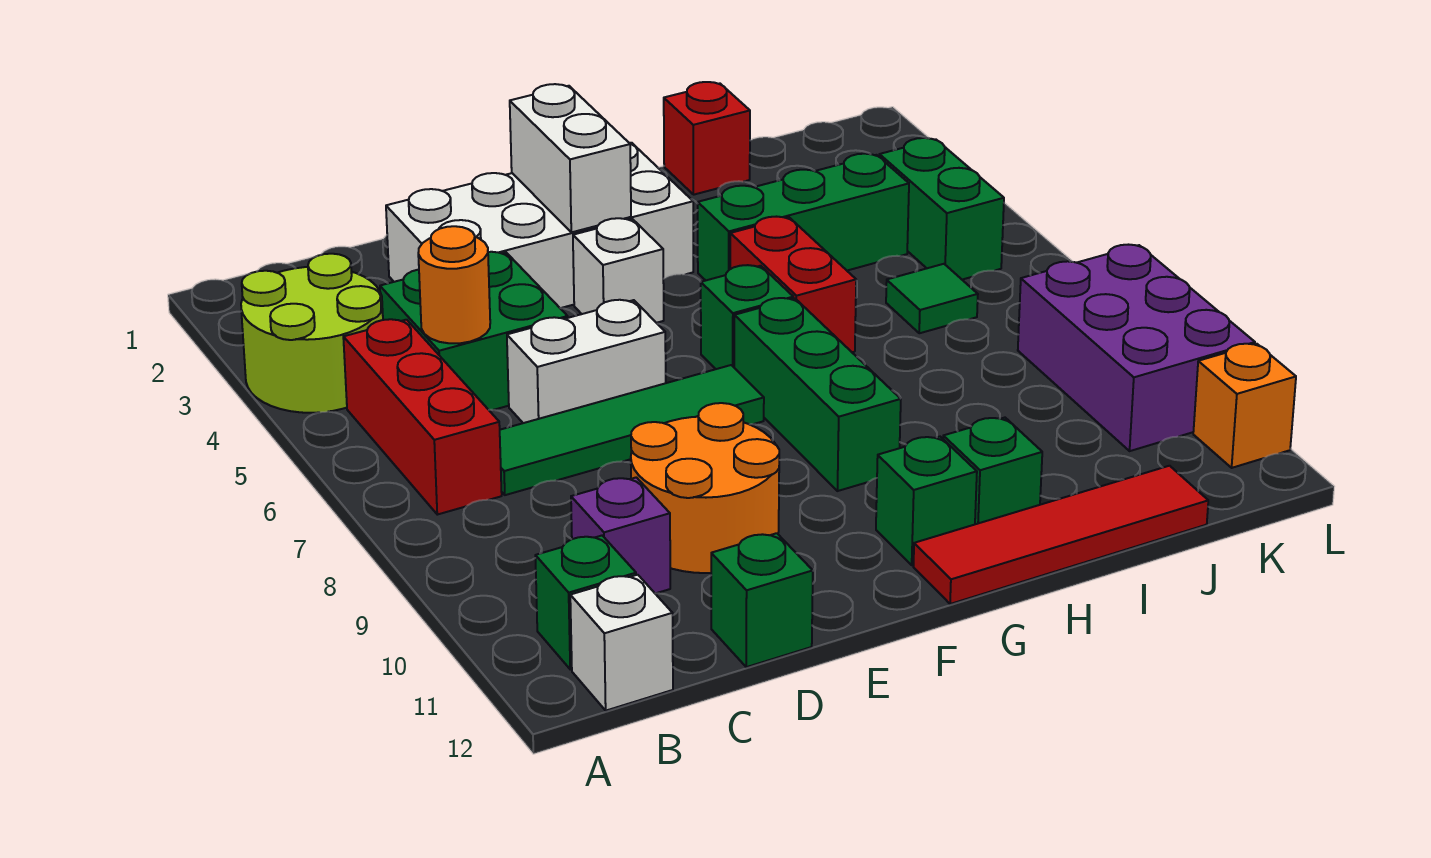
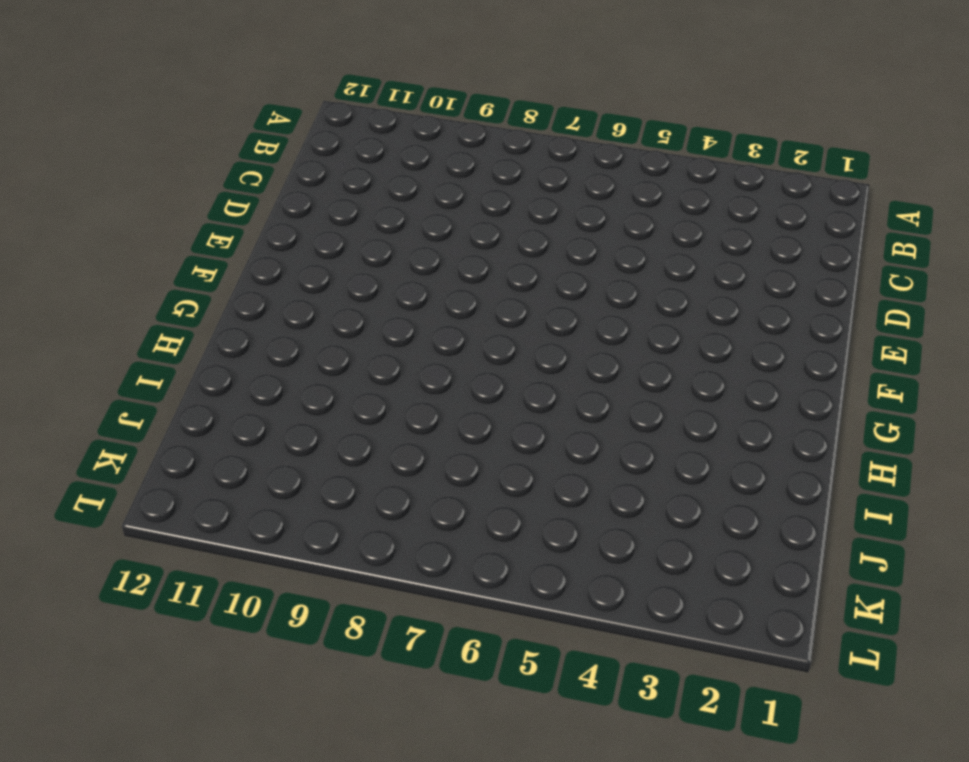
none -> lime round brick A3:B4 level 1
none -> red brick B5:B7 level 1
none -> green brick B11 level 1

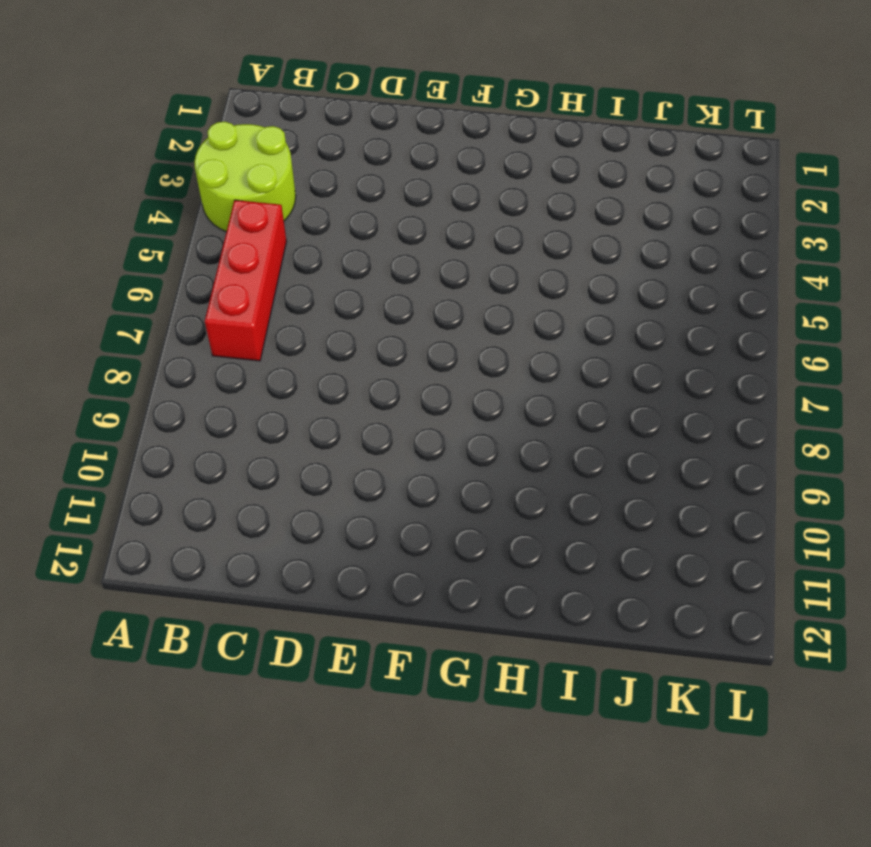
none -> green brick B11 level 1
none -> white brick B12 level 1
none -> green brick C4:D5 level 1

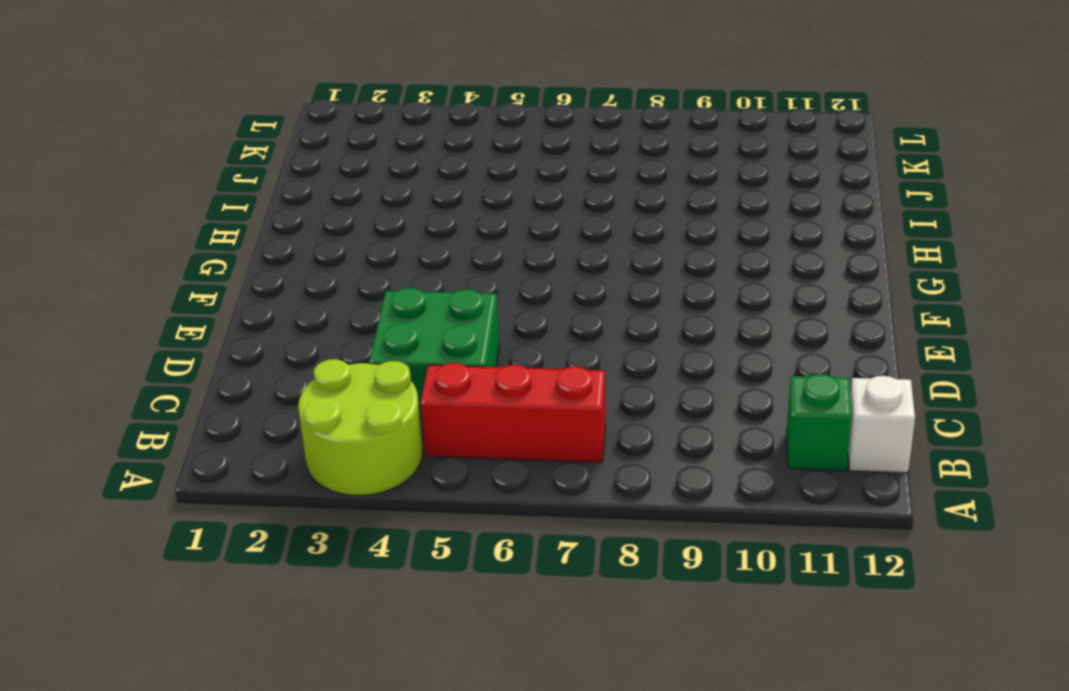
none -> green tile C7:F7 level 1
none -> purple brick C10 level 1
none -> white brick D2:G3 level 1

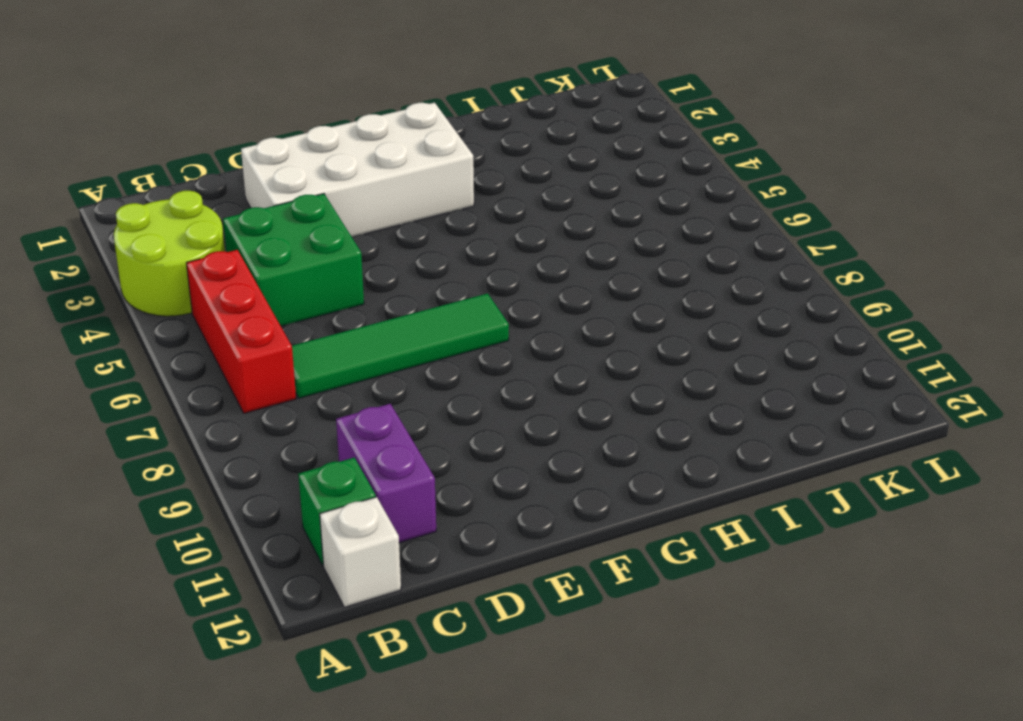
purple brick C10:C11 level 1 -> purple brick C10 level 1
none -> white brick D6:E6 level 1
none -> orange round brick D9:E10 level 1
none -> green brick D12 level 1

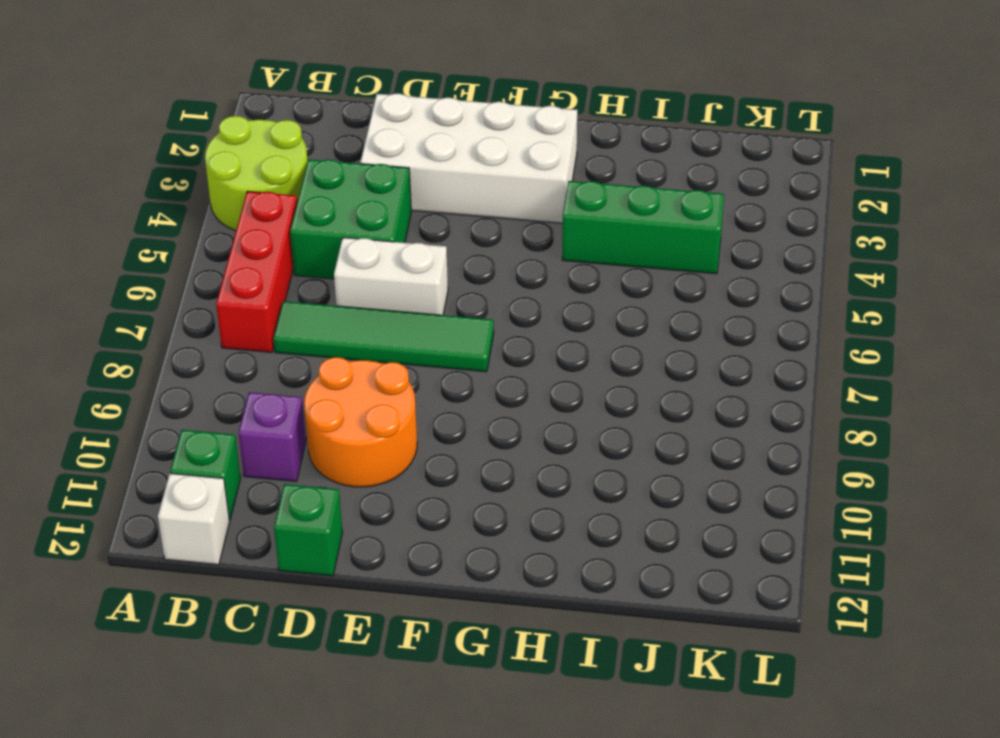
none -> white brick F4 level 1
none -> green brick G6 level 1
none -> green brick G7:G9 level 1

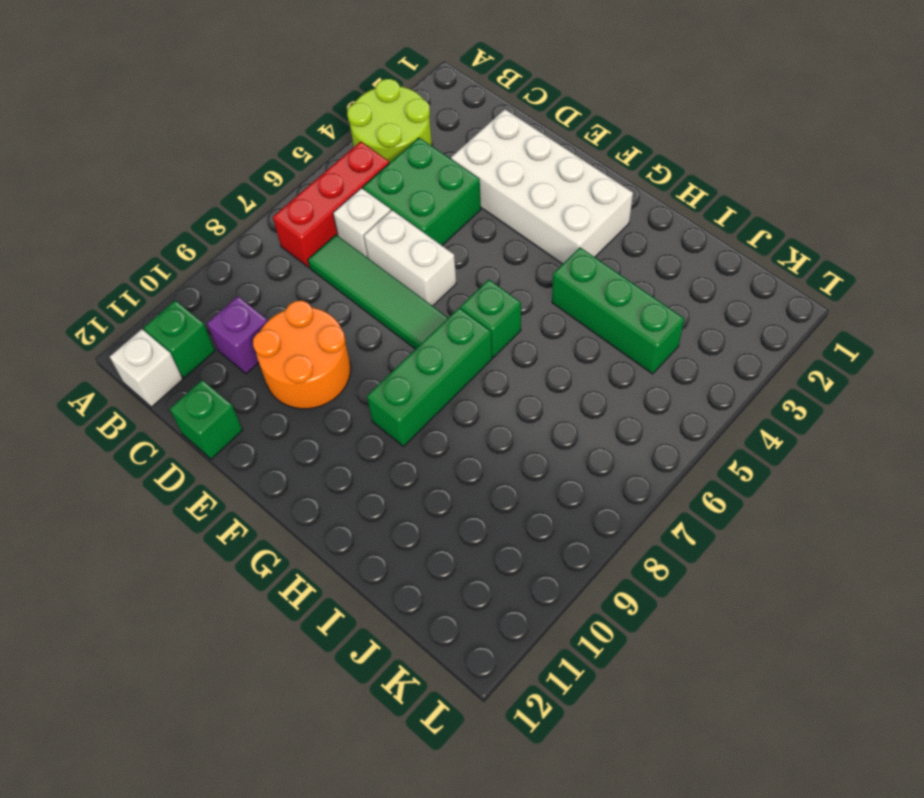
white brick C6 level 1 -> white brick F4 level 1
none -> green brick G11 level 1
none -> red tile G12:J12 level 1
none -> red brick H5:H6 level 1

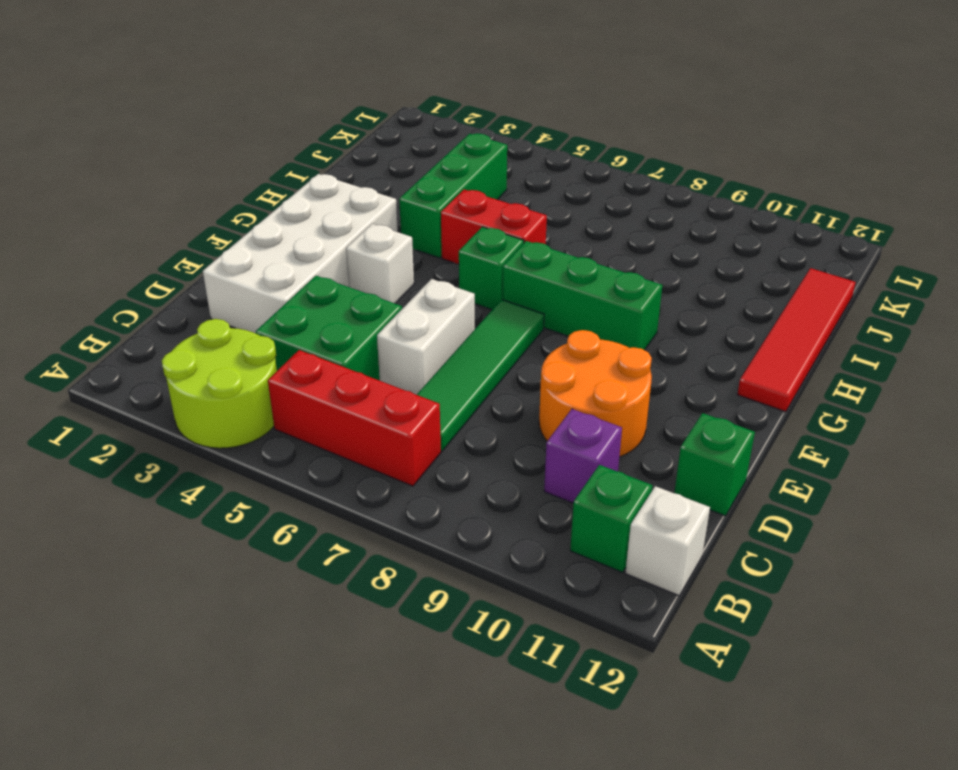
none -> green brick G11 level 1
none -> green brick H11 level 1
none -> red brick I1 level 1

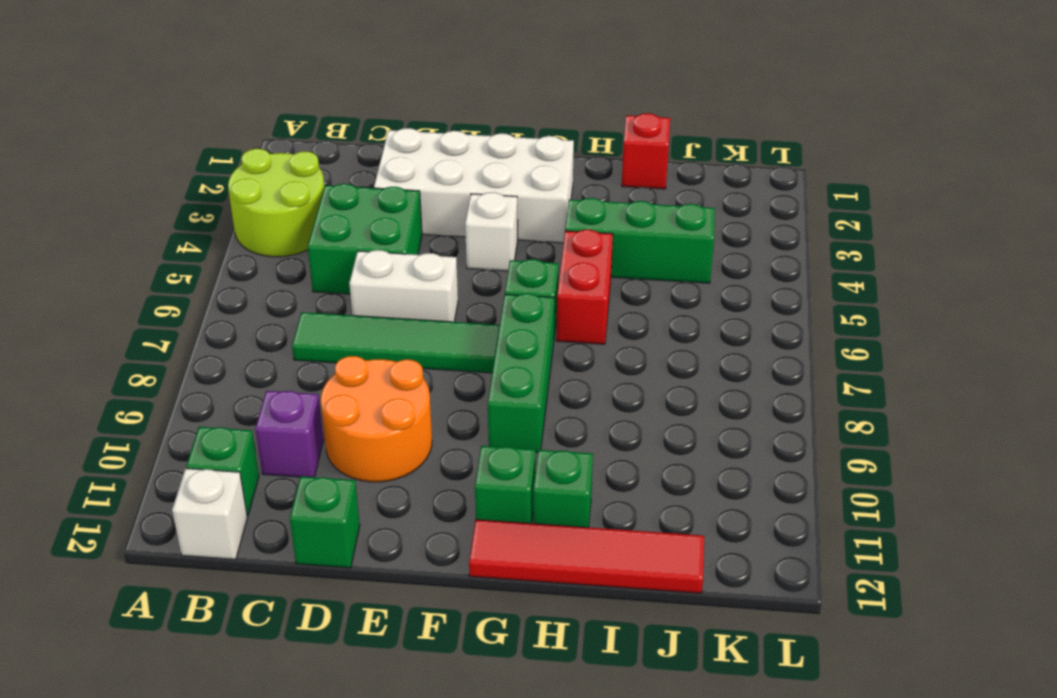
none -> red brick B5:B7 level 1
none -> green tile J6 level 1
none -> green brick K4:K5 level 1

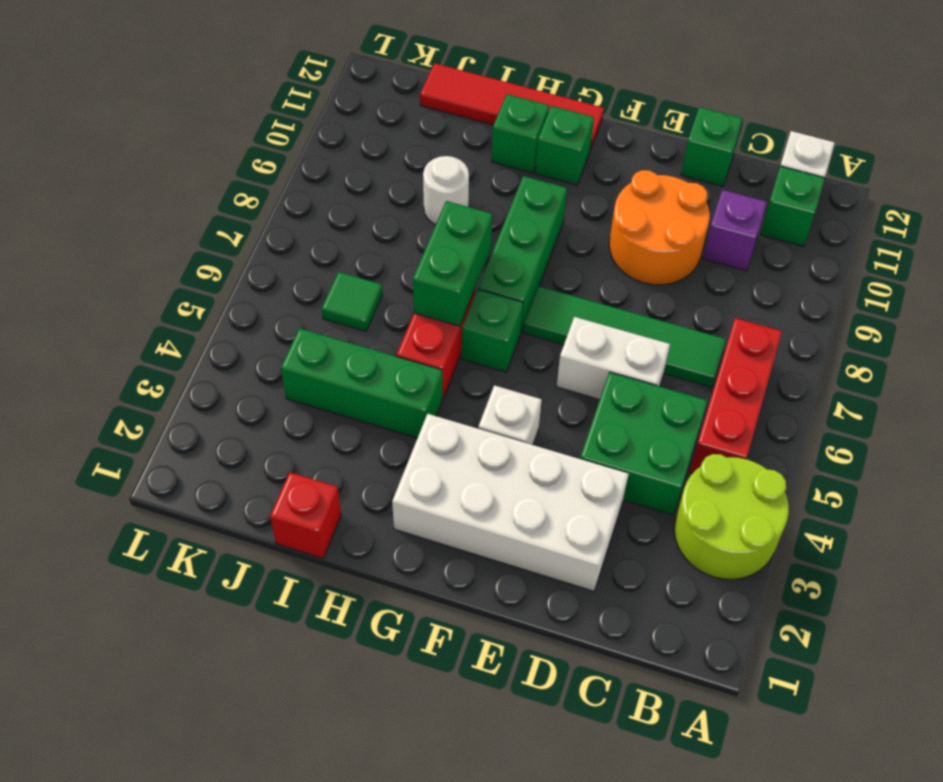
green brick H6:H7 level 2 -> green brick K4:K5 level 1
white round brick I9 level 1 -> none
none -> purple brick K8:L10 level 1
none -> orange brick L11 level 1
none -> orange round brick C5 level 2

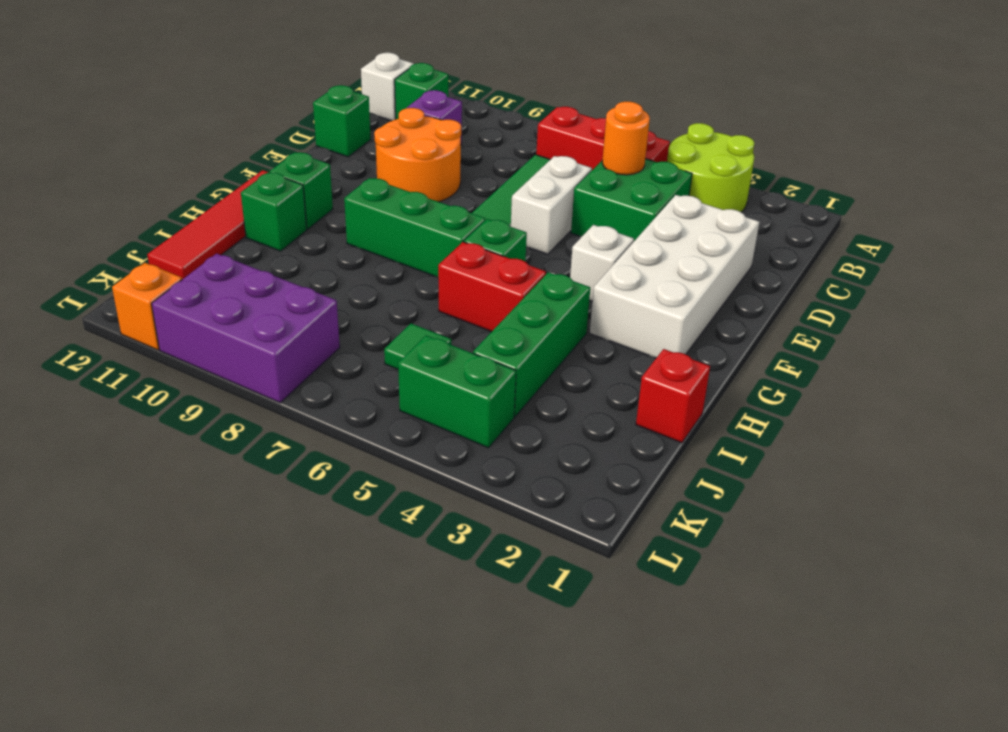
none -> white brick F2:F3 level 2

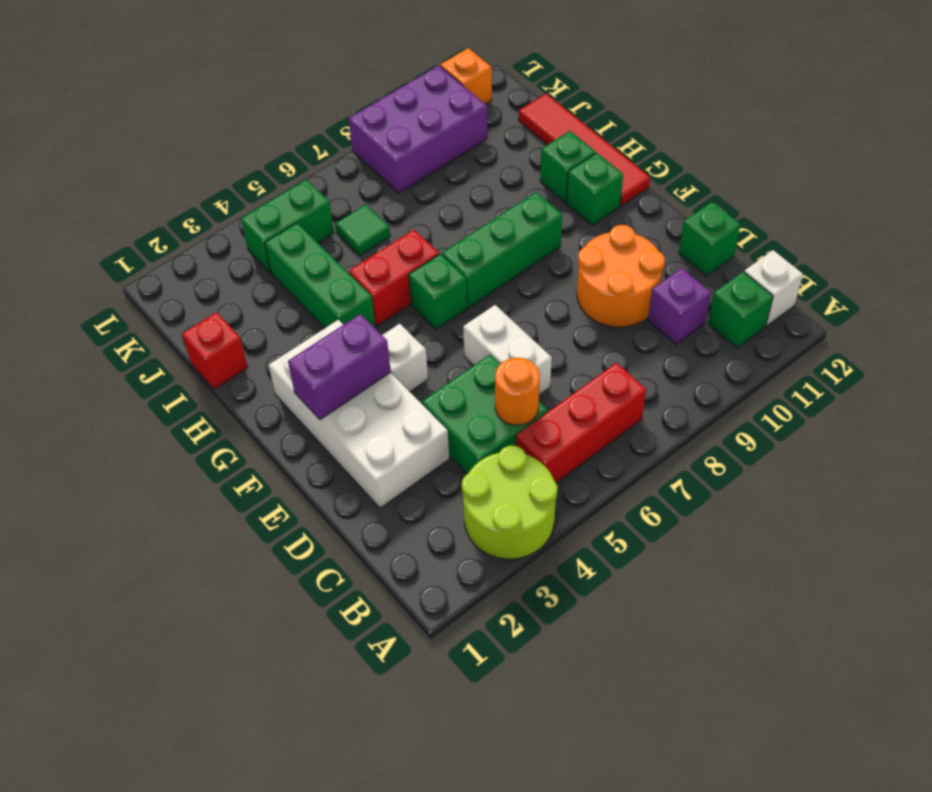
purple brick F2:F3 level 2 -> white brick F2:F3 level 2
none -> green tile C7:F7 level 1

